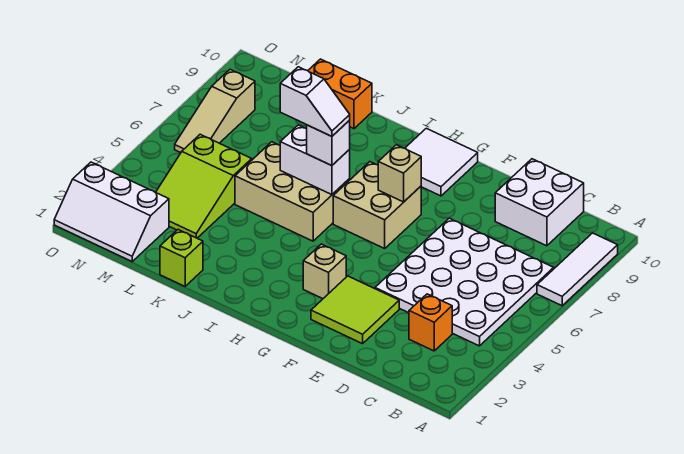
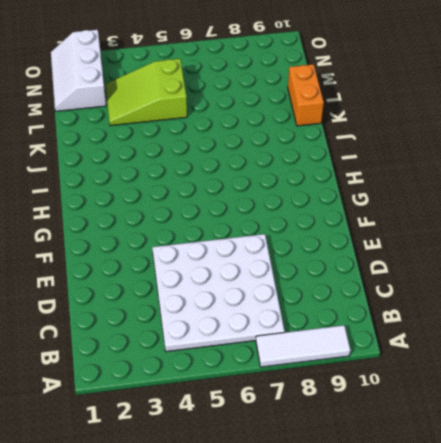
none -> orange brick C3 level 1
none -> white brick C9:D10 level 1
none -> lime tile E2:F3 level 1

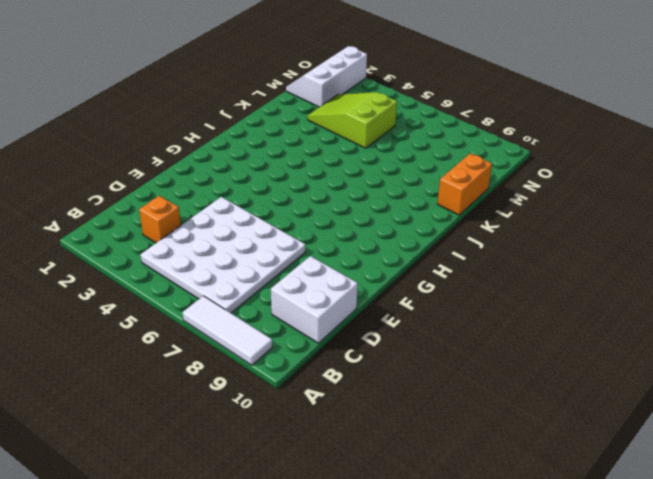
none -> lime tile E2:F3 level 1
none -> tan brick G3 level 1
none -> tan brick G6:H7 level 1

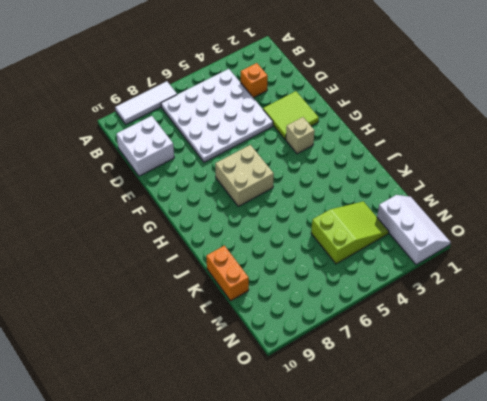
none -> white tile G9:H10 level 1
none -> tan brick I5:K6 level 1
none -> lime brick K1 level 1

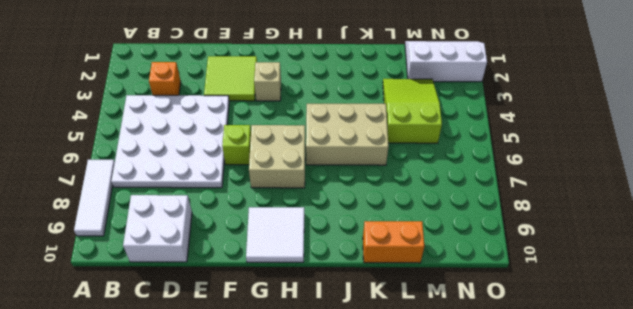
lime brick F6 level 1 -> lime brick K1 level 1
none -> tan slope N6:N8 level 1 top 8
none -> tan brick G7 level 2
none -> white brick I6:J6 level 2

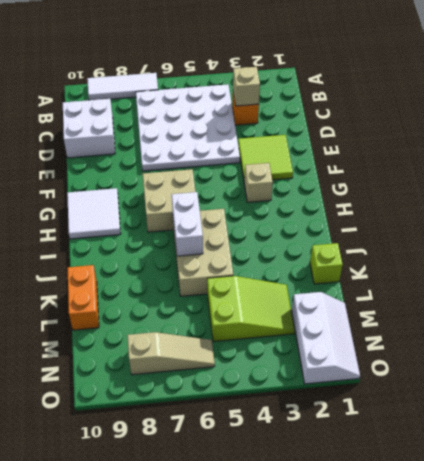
tan brick C3 level 2 -> tan brick G7 level 2
none -> white brick I6 level 3
none -> white slope I6:J6 level 4 top J

